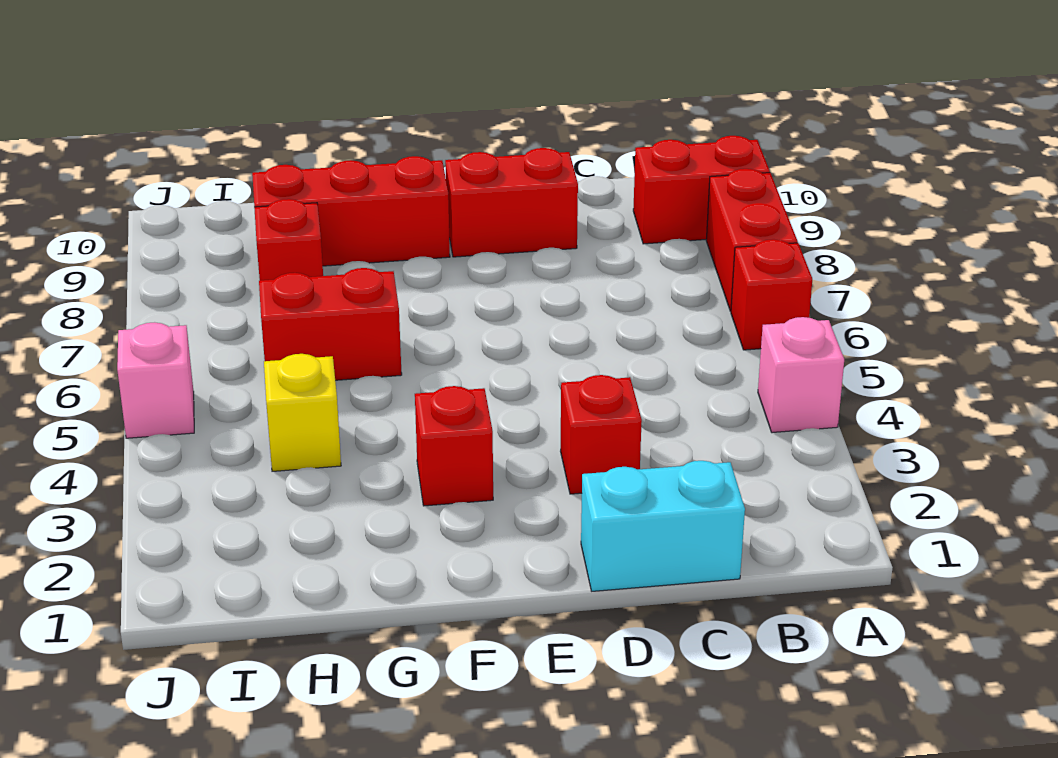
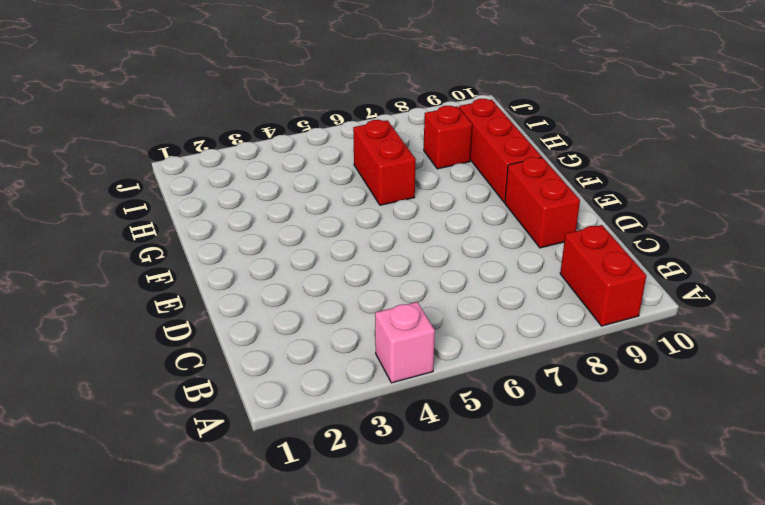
none -> red brick A6 level 1
none -> red brick A7:A8 level 1
none -> cyan brick C1:D1 level 1

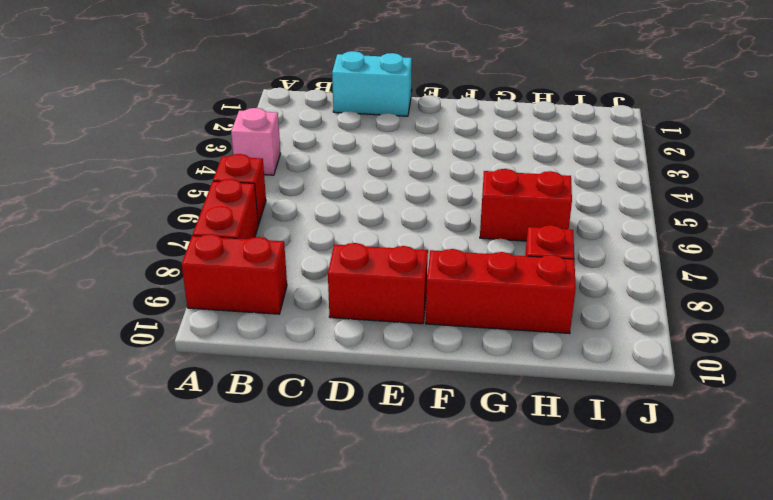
none -> red brick D3 level 1
none -> red brick F3 level 1
none -> yellow brick H4 level 1

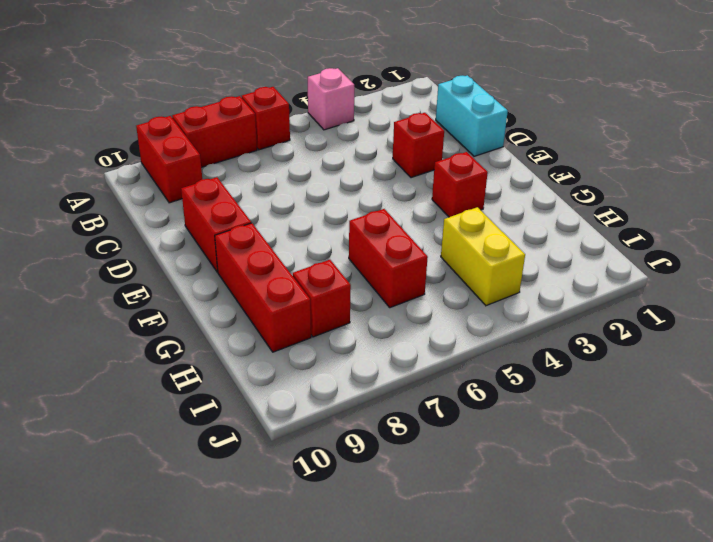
yellow brick H4:I4 level 1 -> yellow brick H4 level 1
none -> pink brick J5 level 1

